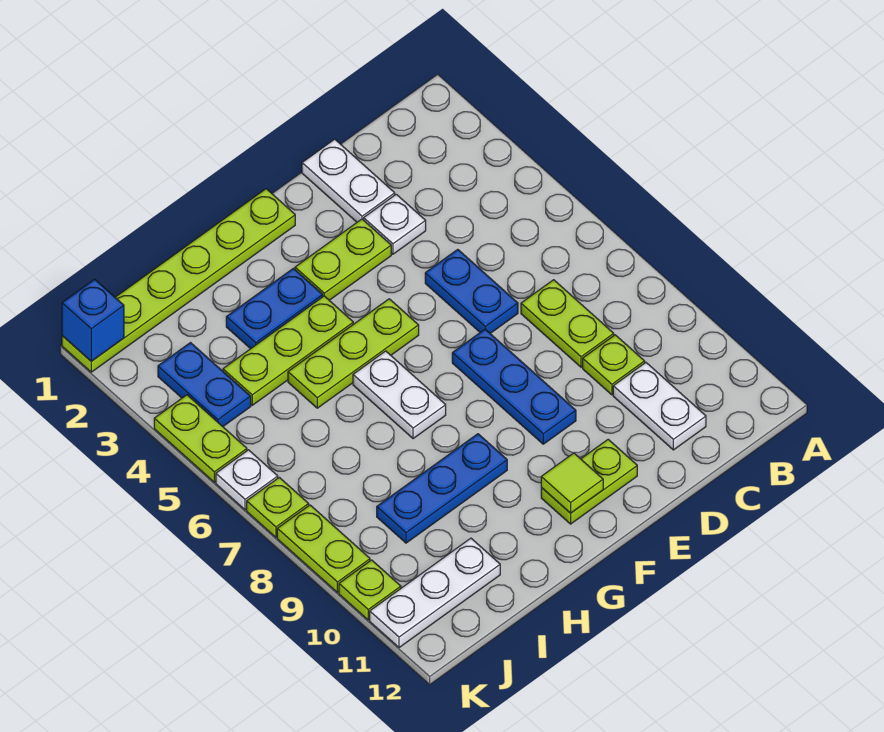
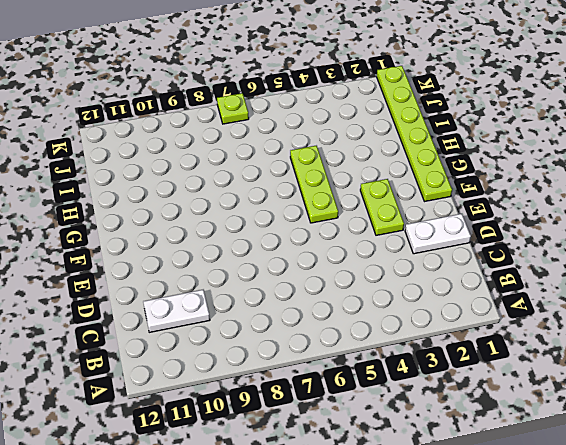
none -> lime plate C7:C8 level 1
none -> lime plate C9 level 1
none -> white plate D3 level 1

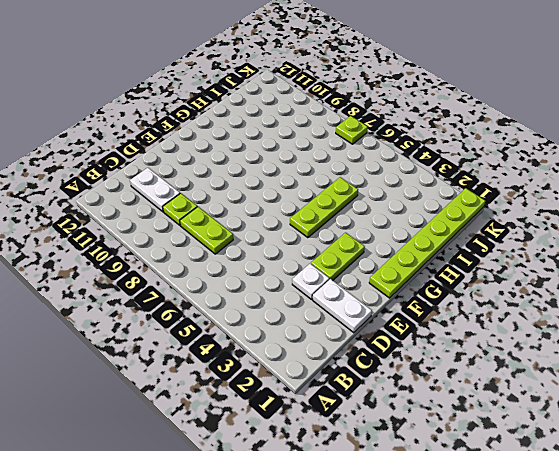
none -> blue plate D5:D6 level 1
none -> blue plate E7:E9 level 1
none -> lime plate E11:F11 level 1

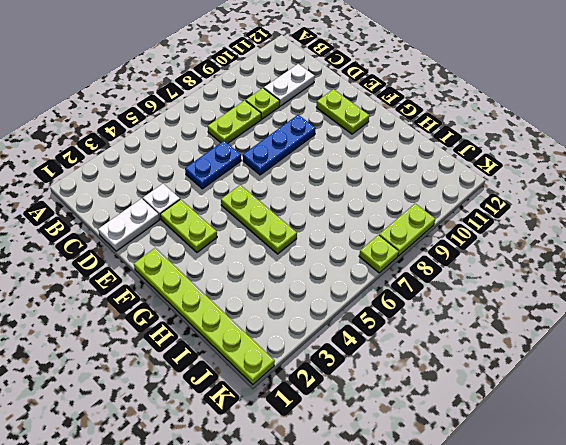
none -> blue plate G3:H3 level 1
none -> lime plate G4:I4 level 1
none -> white plate G6:G7 level 1

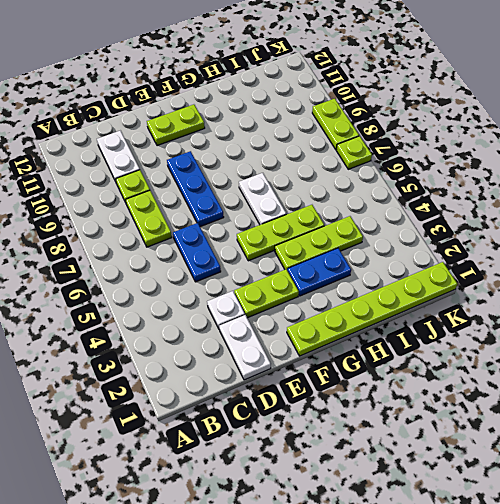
none -> blue plate G9:I9 level 1
none -> white plate I11:K11 level 1
none -> blue plate J3:J4 level 1

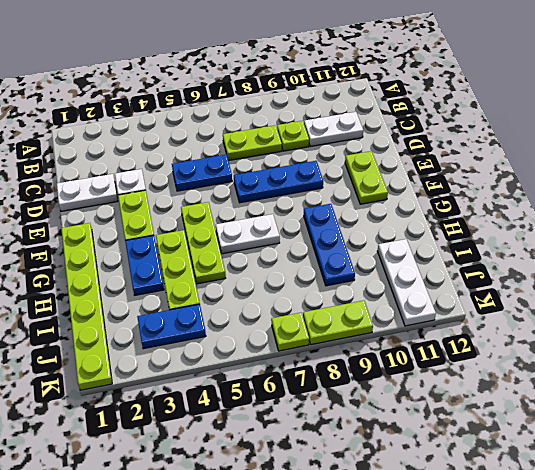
none -> lime plate K4:K5 level 1
none -> white plate K6 level 1
none -> lime plate K10 level 1

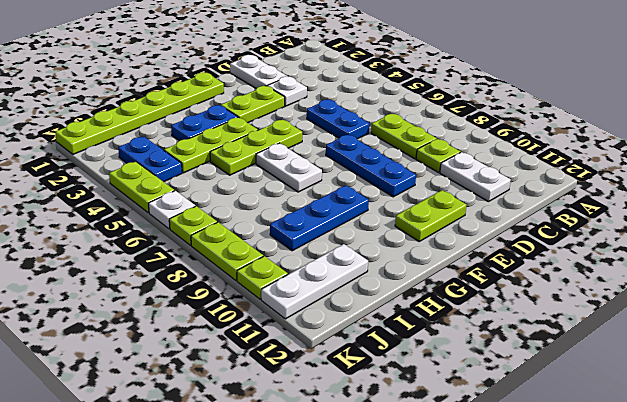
none -> lime tile F11 level 2
none -> blue brick K1 level 2

